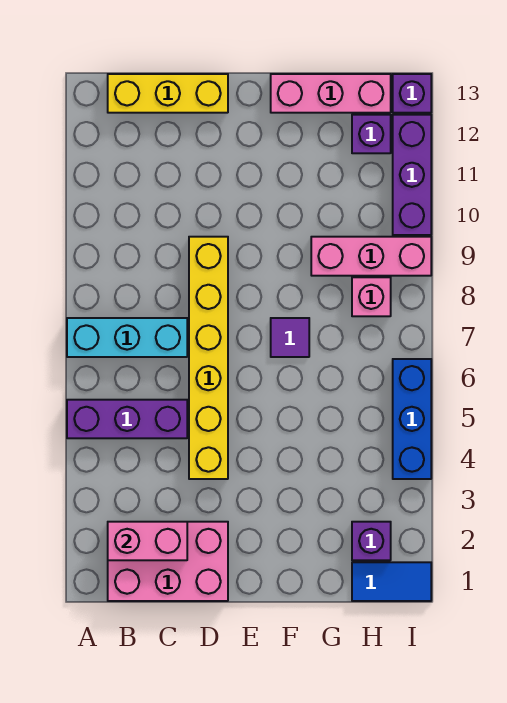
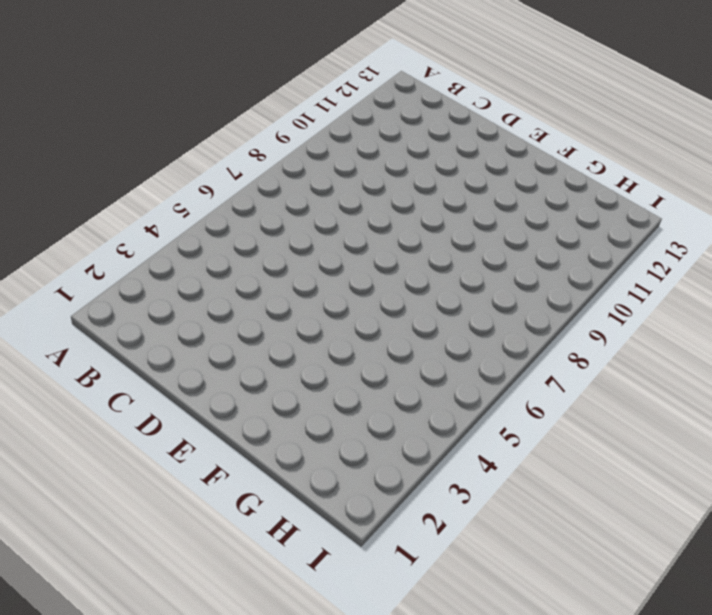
none -> purple brick A5:C5 level 1
none -> cyan brick A7:C7 level 1
none -> pink brick B1:D2 level 1

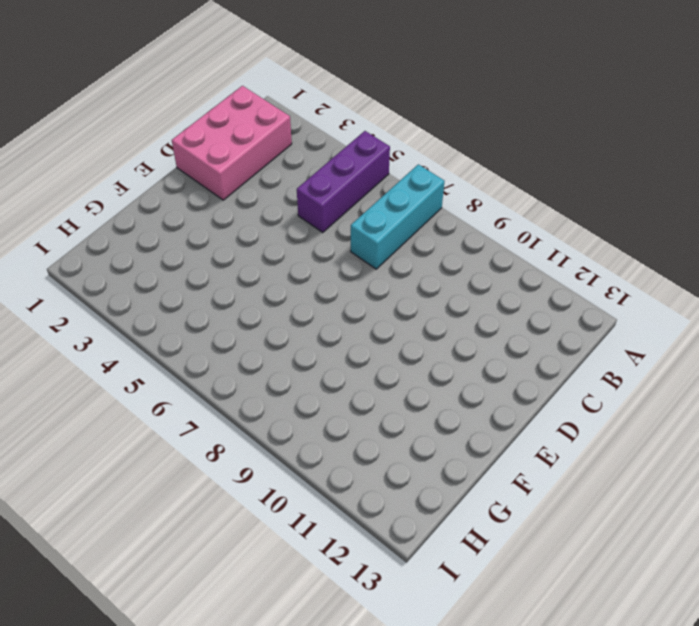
none -> yellow brick B13:D13 level 1
none -> yellow brick D4:D9 level 1
none -> purple tile F7 level 1

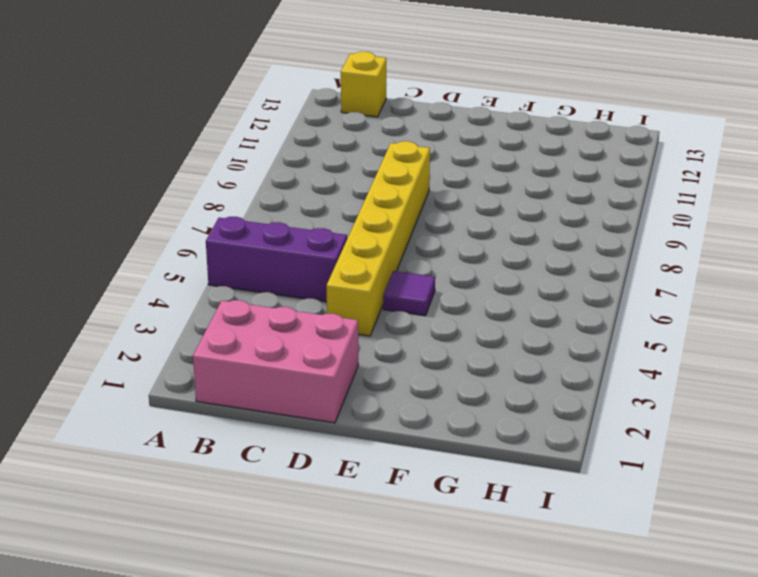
yellow brick B13 level 1 -> yellow brick B13:D13 level 1
purple tile E5 level 1 -> purple tile F7 level 1
none -> cyan brick A7:C7 level 1
none -> pink brick F13:H13 level 1
none -> pink brick G9:I9 level 1

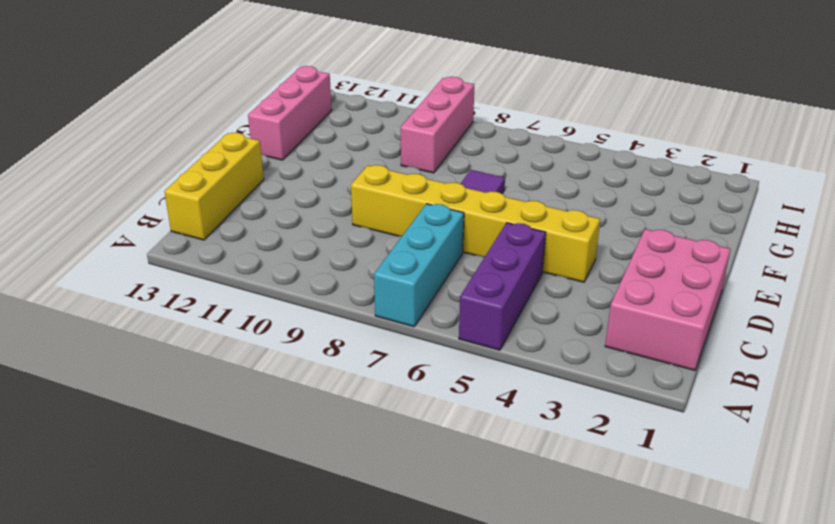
none -> blue tile H1:I1 level 1
none -> purple brick H2 level 1
none -> pink brick H8 level 1

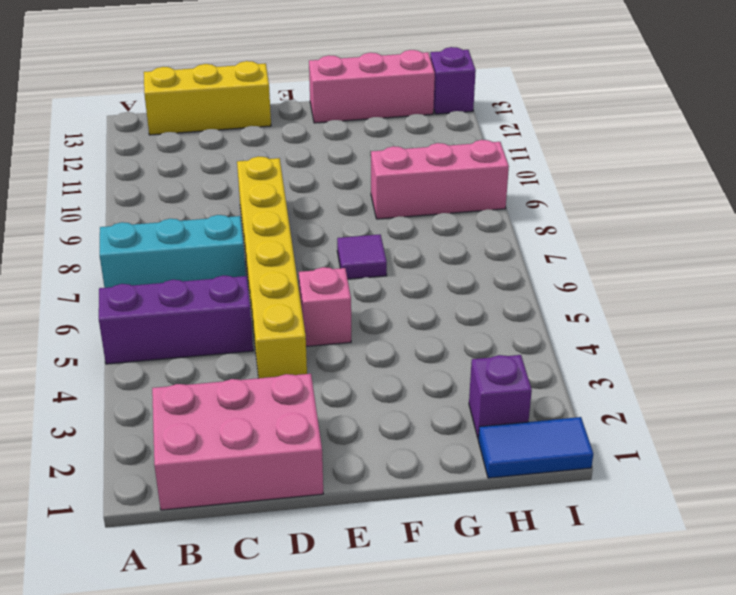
pink brick E5 level 1 -> pink brick H8 level 1
none -> purple brick H12 level 1
none -> blue brick I4:I6 level 1
none -> purple brick I10:I12 level 1

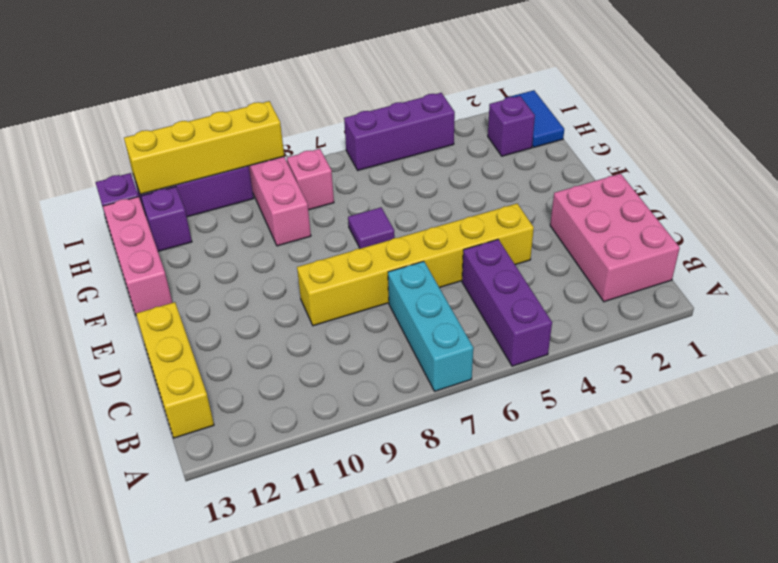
purple brick I4:I6 level 1 -> blue brick I4:I6 level 1
yellow brick I9:I12 level 2 -> none
none -> pink brick B2:C2 level 2

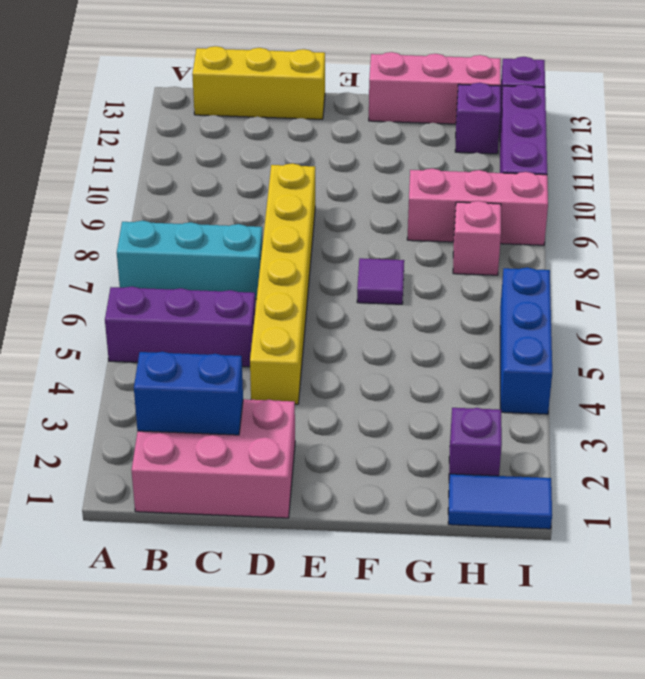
blue brick B2:C2 level 2 -> pink brick B2:C2 level 2

